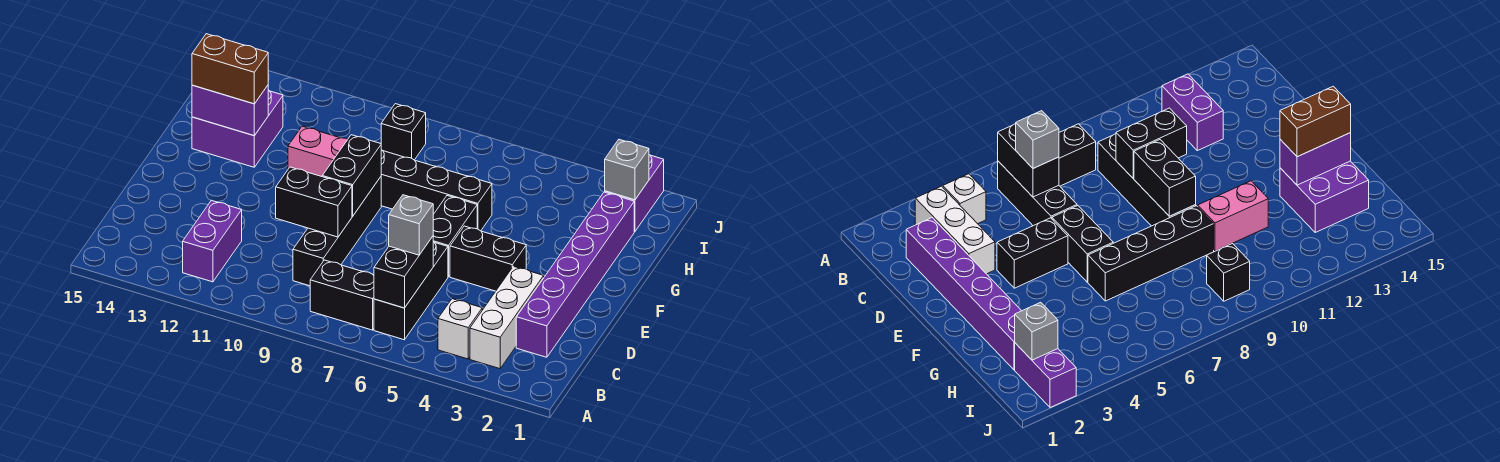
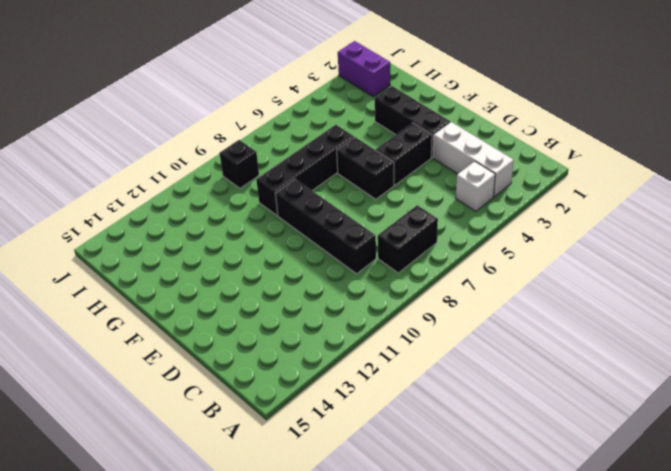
black brick E3:G3 level 1 -> black brick B6:D6 level 1
none -> purple brick B12:C12 level 1
none -> purple brick C2:H2 level 1
none -> pink brick G10:G11 level 1

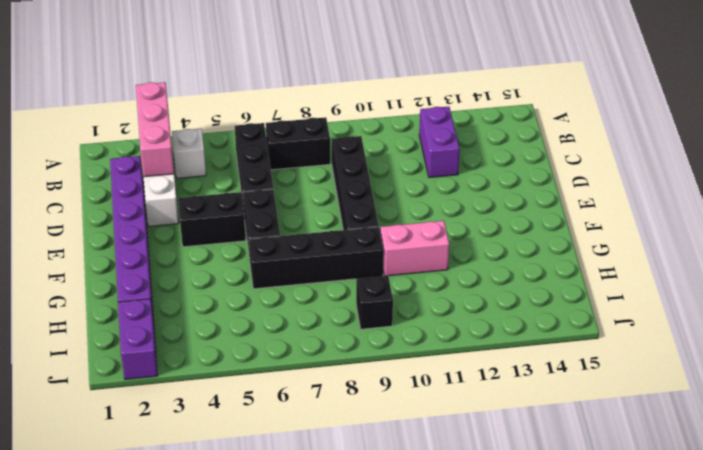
pink brick A3:C3 level 2 -> none
none -> purple brick G13:H14 level 1
none -> black brick B6:C6 level 2
none -> black brick D9:D10 level 2

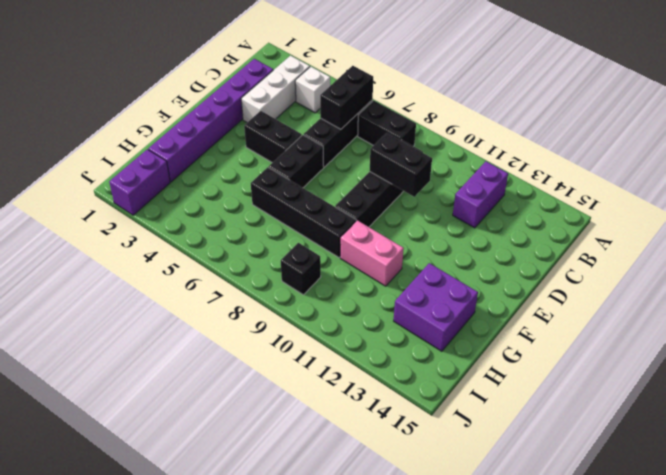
none -> black brick E9:F9 level 2
none -> purple brick G13:G14 level 2
none -> grey brick I2 level 2

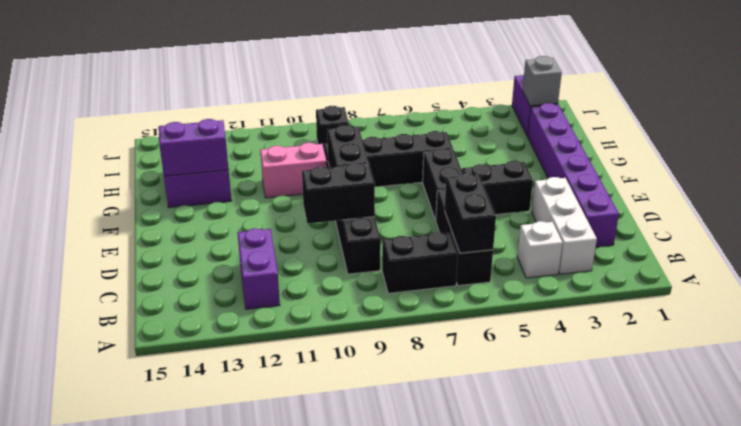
none -> grey brick C6 level 3
none -> brown brick G13:G14 level 3

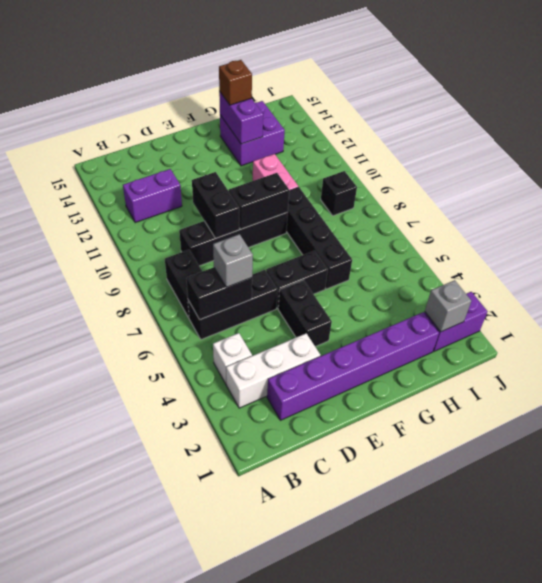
brown brick G14 level 3 -> brown brick G13:G14 level 3

